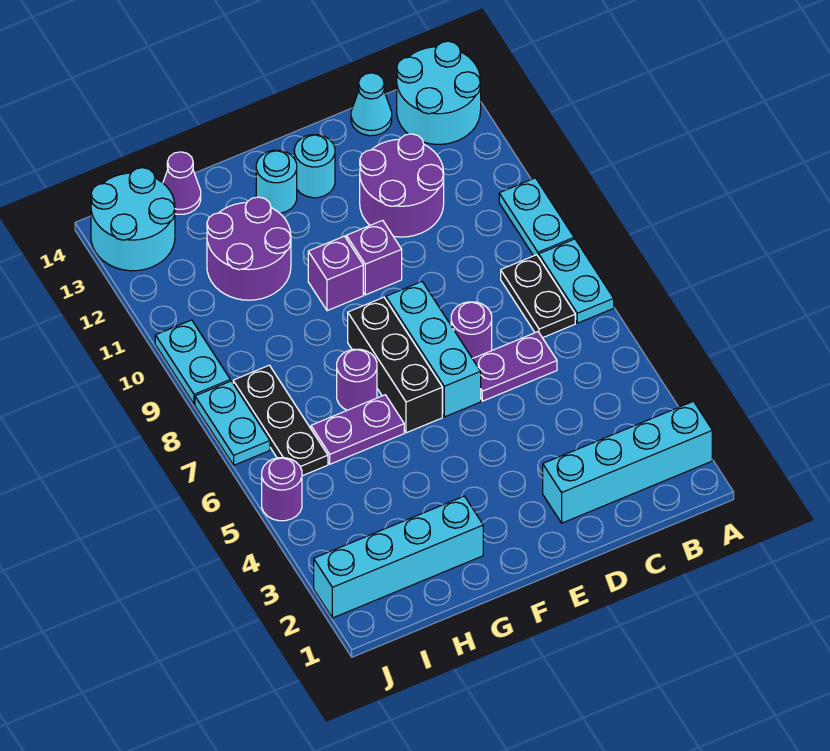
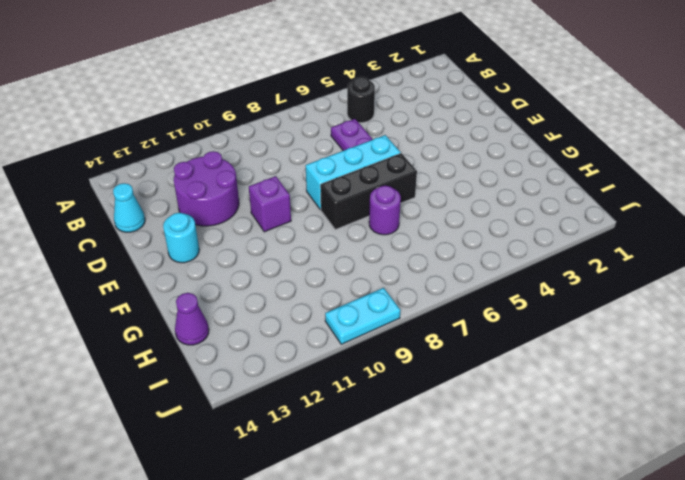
black round brick B5 level 1 -> none
none -> cyan brick A2:D2 level 1
none -> cyan plate A7:A8 level 1
none -> cyan plate A9:A10 level 1

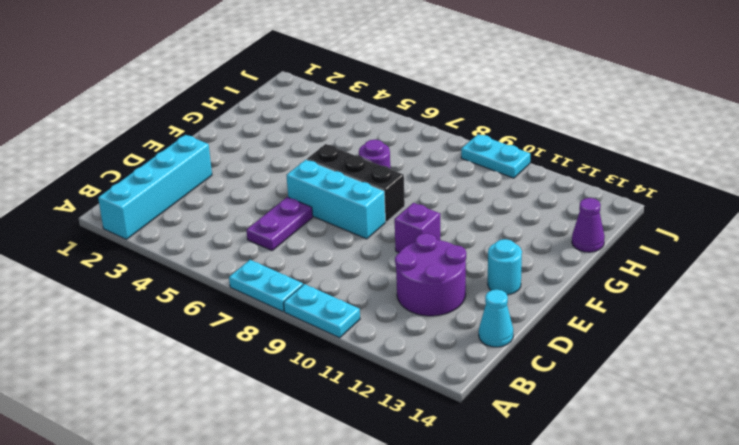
none -> cyan round brick A13:B14 level 1
none -> black plate B7:B8 level 1
none -> purple round brick D7 level 1

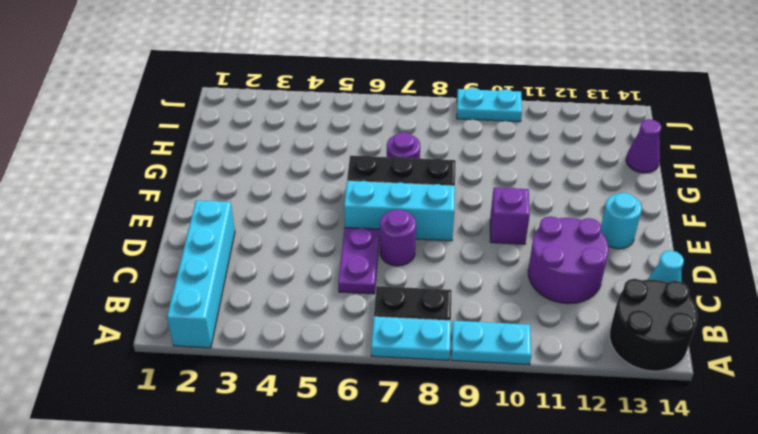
black round brick A13:B14 level 1 -> cyan round brick A13:B14 level 1
none -> purple brick F10 level 1
none -> cyan round brick F13 level 1
none -> cyan brick G2:J2 level 1

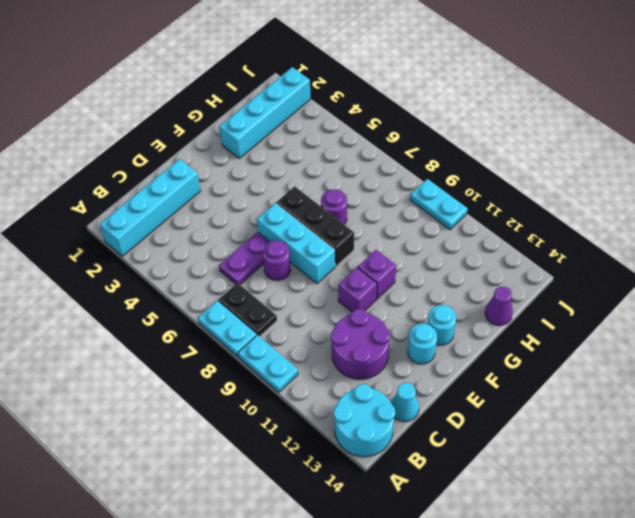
none -> purple plate G6:H6 level 1
none -> purple round brick G11:H12 level 1
none -> black plate I6:I8 level 1

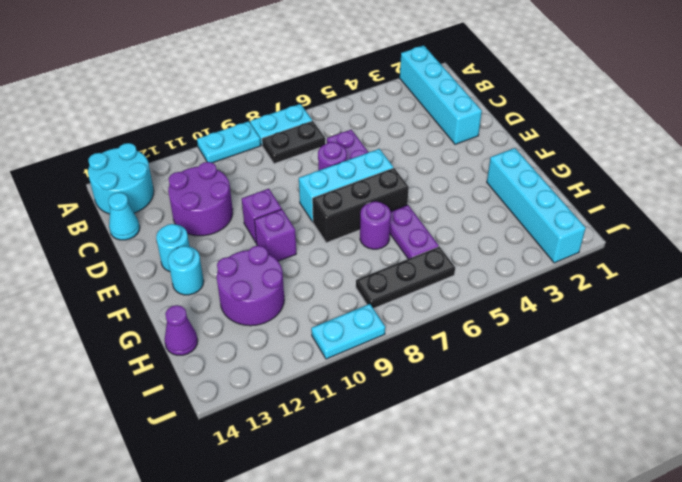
none -> cyan round brick I13:J14 level 1
none -> purple round brick J5 level 1
none -> cyan plate J7:J8 level 1

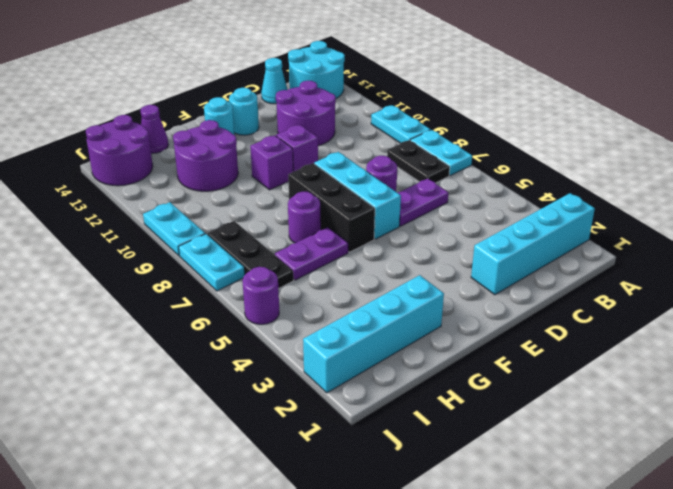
purple round brick I13:J14 level 1 -> cyan round brick I13:J14 level 1

